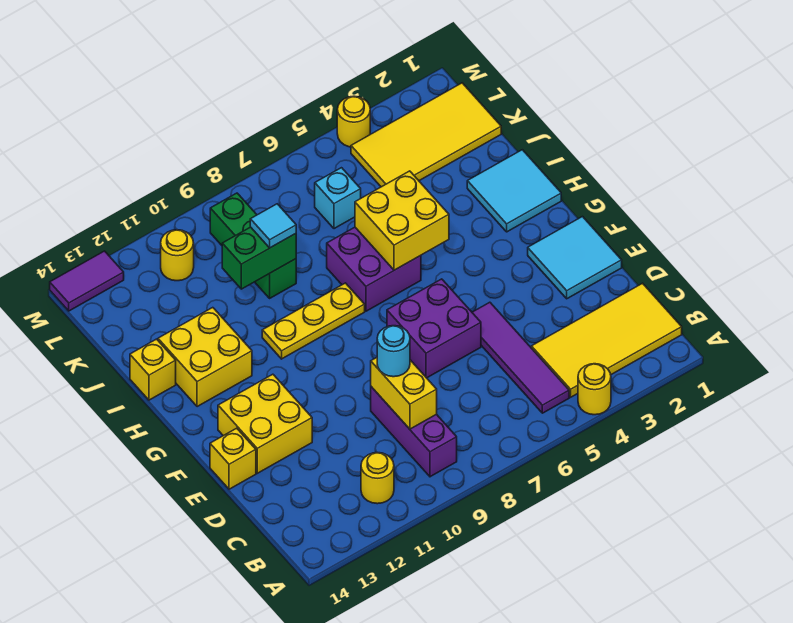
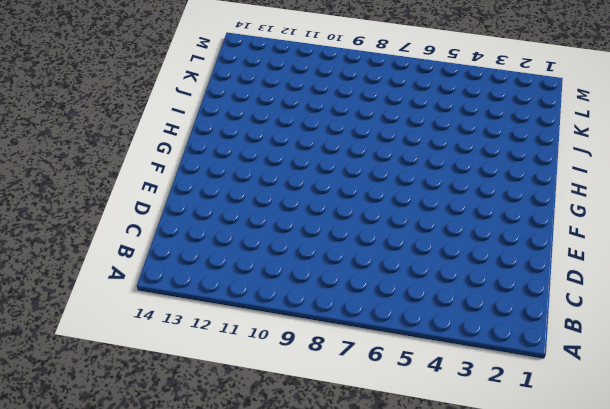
none -> yellow round brick A4 level 1
none -> yellow tile B1:C4 level 1
none -> purple tile B5:E5 level 1

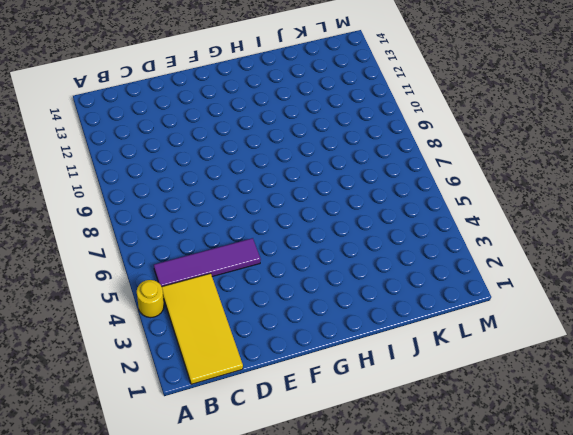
none -> purple brick B9:D9 level 1
none -> yellow round brick B11 level 1
none -> cyan tile E1:F2 level 1

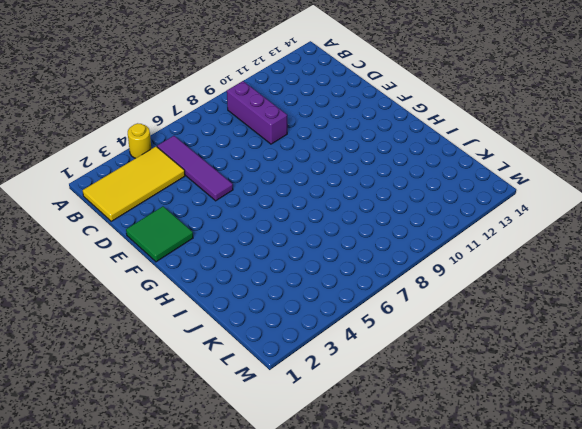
green tile E1:F2 level 1 -> cyan tile E1:F2 level 1
none -> yellow round brick B11 level 1
none -> purple brick E6:F7 level 1
none -> yellow brick E12:F13 level 1

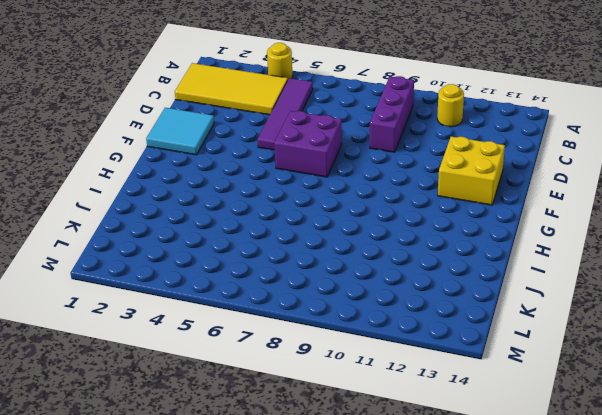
none -> yellow brick E14 level 1
none -> cyan tile H1:I2 level 1
none -> purple brick H6:I7 level 1

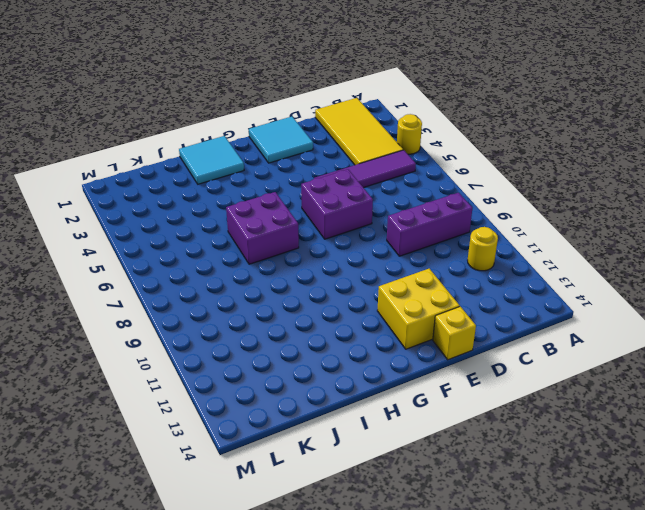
none -> yellow plate H8:H10 level 1
none -> yellow brick H12:I13 level 1
none -> yellow brick I14 level 1

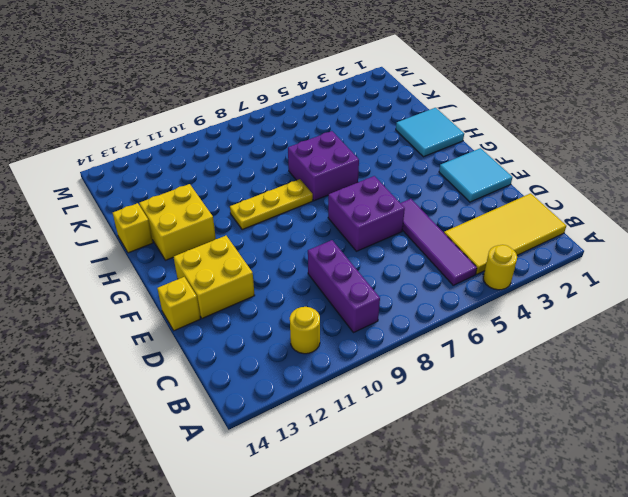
none -> green brick J9:L9 level 1
none -> yellow tile K1:L4 level 1
none -> cyan brick K6 level 1

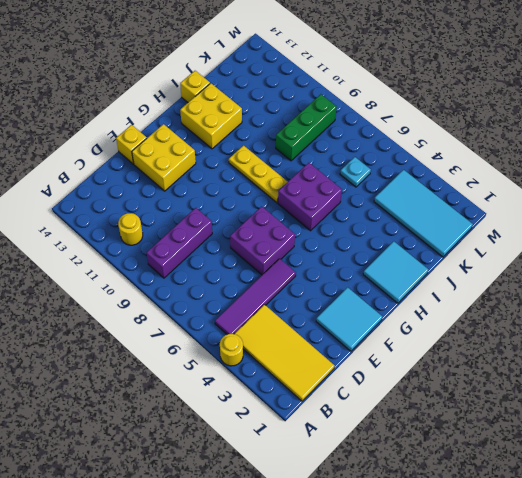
cyan tile K1:L4 level 1 -> yellow tile K1:L4 level 1
cyan plate K6 level 1 -> cyan brick K6 level 1
none -> yellow round brick L11 level 1
none -> yellow round brick M4 level 1
none -> purple tile M13:M14 level 1

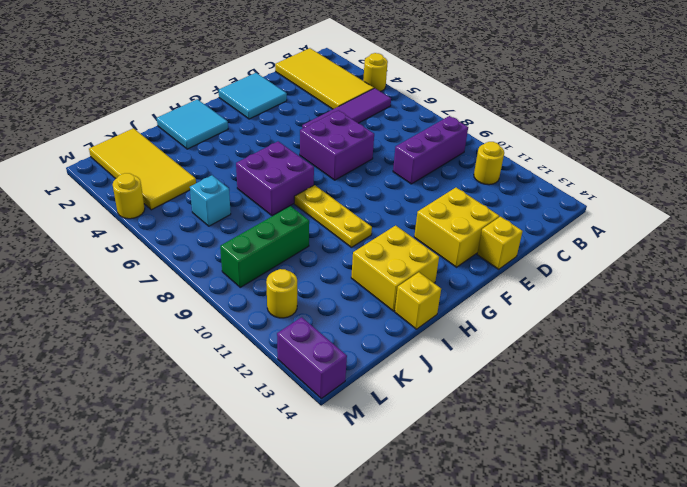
purple brick M13:M14 level 1 -> purple tile M13:M14 level 1
none -> yellow brick C9:D9 level 2
none -> yellow brick H5:I6 level 2
none -> green brick J9:J10 level 2

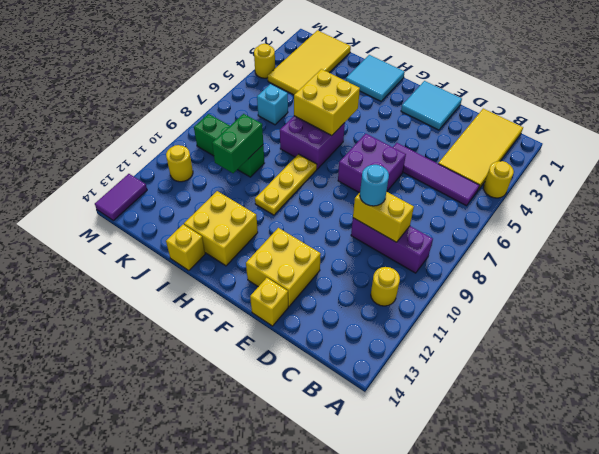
none -> cyan tile J9 level 3

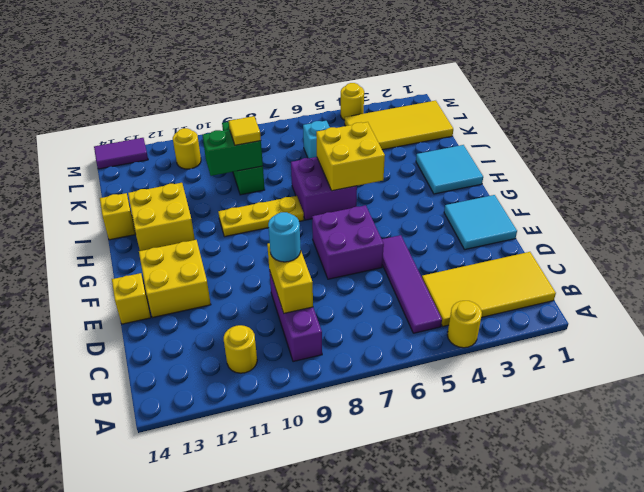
yellow tile J9 level 3 -> cyan tile J9 level 3

